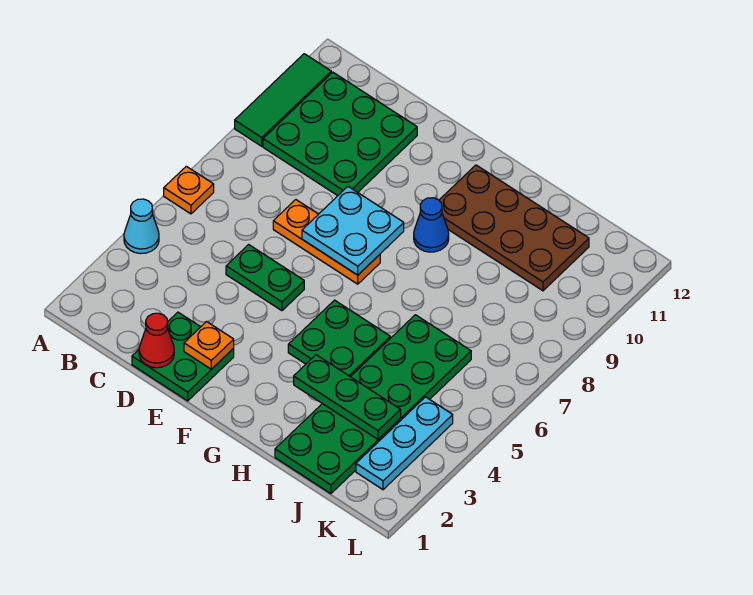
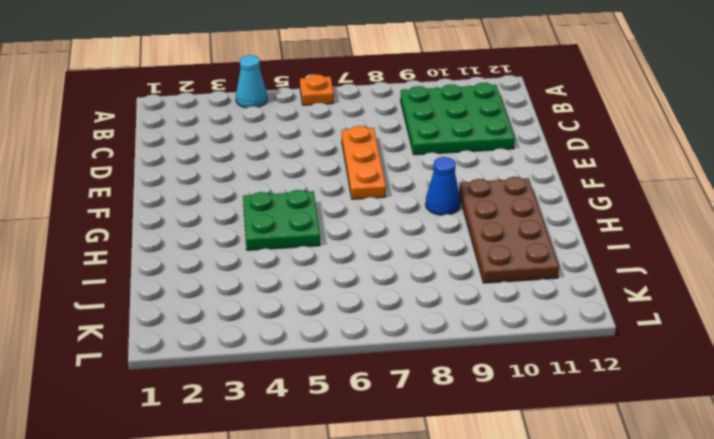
none -> green tile A9:A11 level 1
none -> green plate D1:E2 level 1
none -> green plate D5:E5 level 1

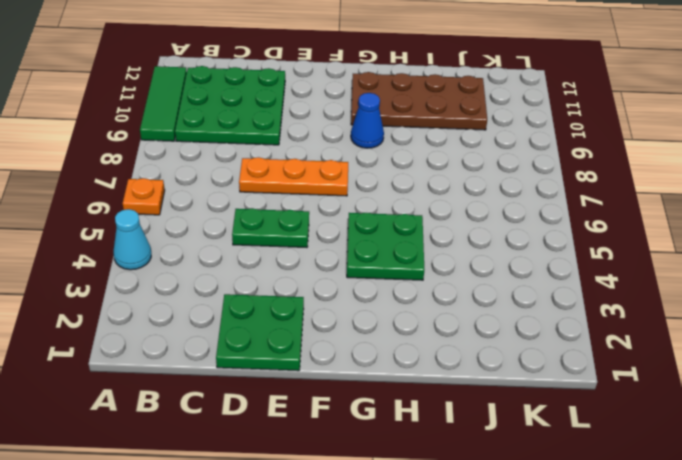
none -> green plate I1:J6 level 1
none -> cyan plate K2:K4 level 1
none -> red cone D1 level 2

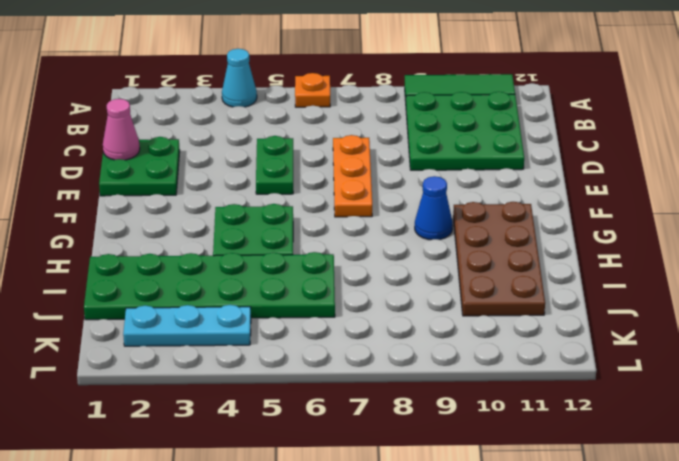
pink cone D1 level 2 -> red cone D1 level 2
none -> orange plate E2 level 2
none -> cyan plate E7:F8 level 2
none -> green plate H3:J3 level 2

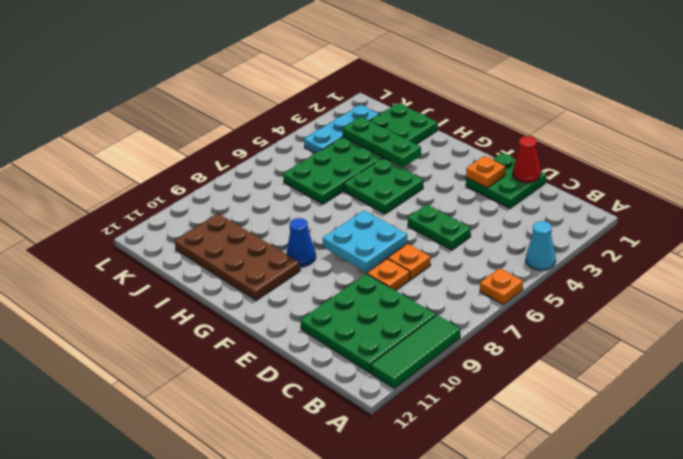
orange plate D8 level 1 -> none

